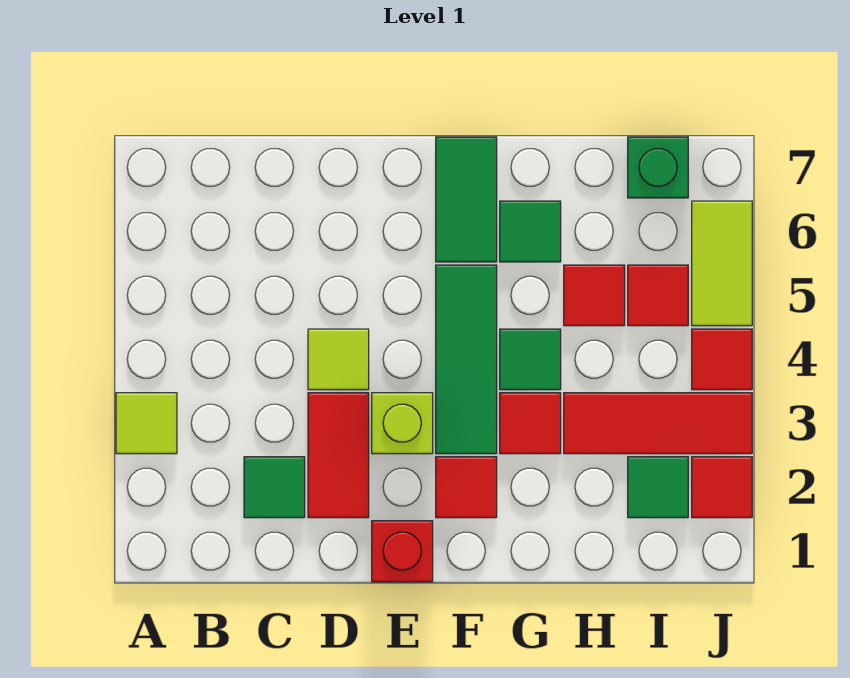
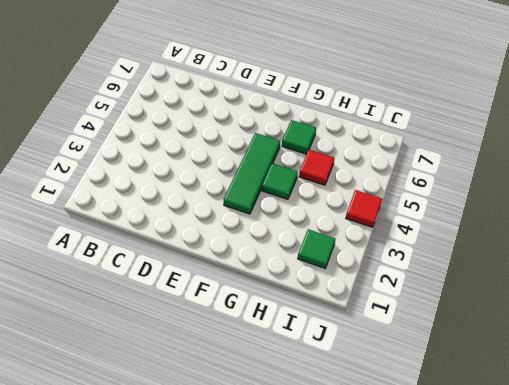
none -> lime tile A3 level 1
none -> green tile C2 level 1
none -> red tile D2:D3 level 1

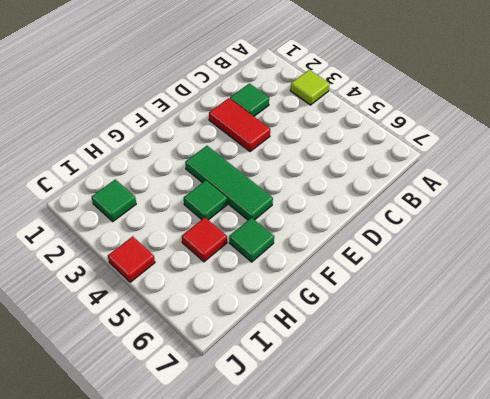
none -> lime tile D4 level 1
none -> red brick E1 level 1
none -> lime brick E3 level 1

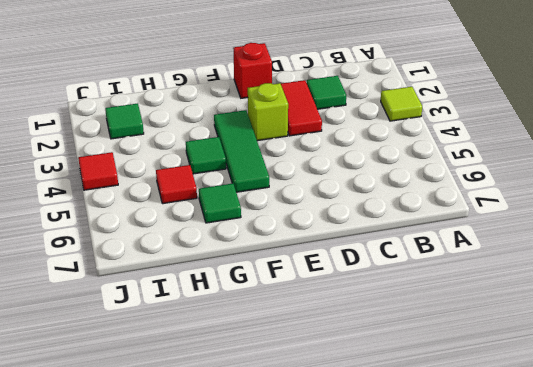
none -> lime tile D4 level 1
none -> red tile F2 level 1
none -> green tile F6:F7 level 1

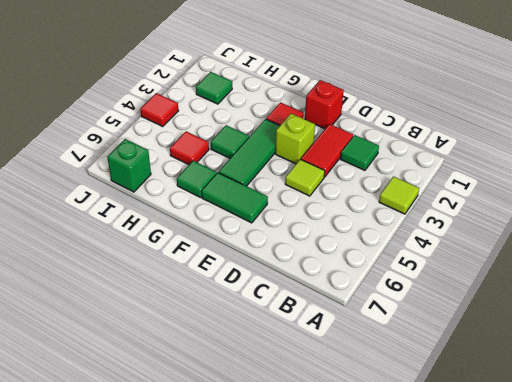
green tile E6:F6 level 1 -> green tile F6:F7 level 1
none -> red tile G3 level 1
none -> red tile H3:J3 level 1
none -> red tile I5 level 1

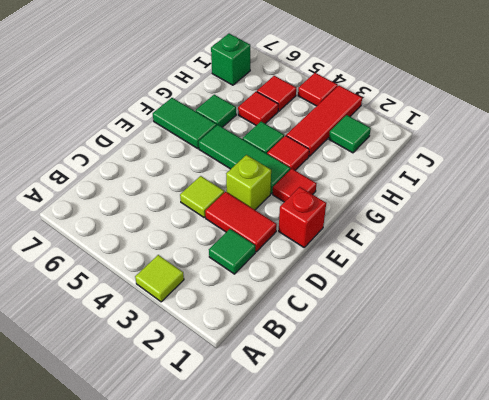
none -> red tile J2 level 1
none -> lime tile J5:J6 level 1

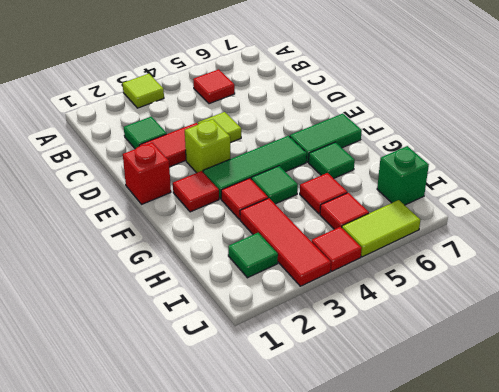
red tile B5 level 1 -> red tile J2 level 1

